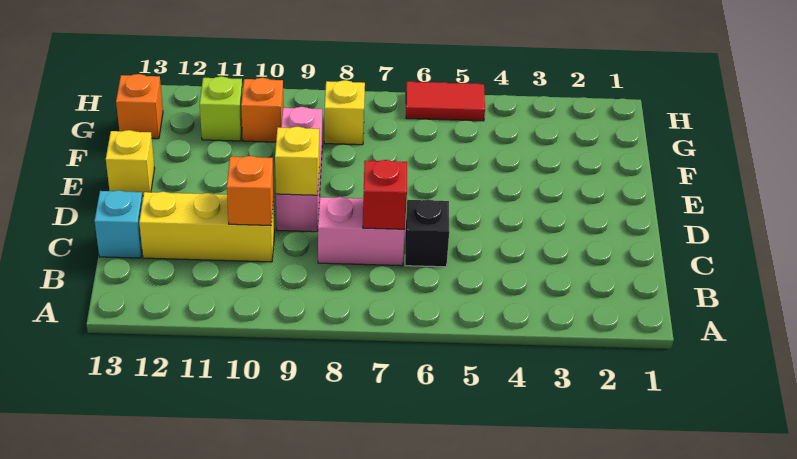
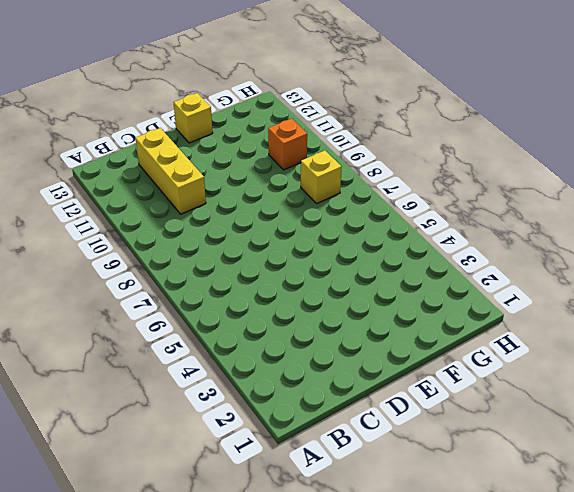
none -> black brick C6 level 1
none -> pink brick C7:C8 level 1
none -> cyan brick C13 level 1

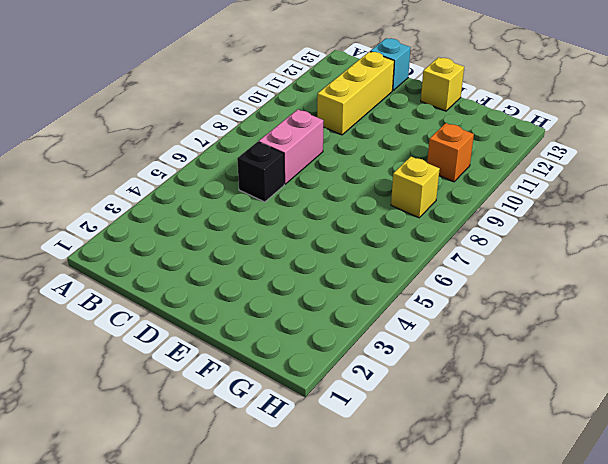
none -> pink brick D9:F9 level 1
none -> lime brick G11 level 1
none -> orange brick G13 level 1

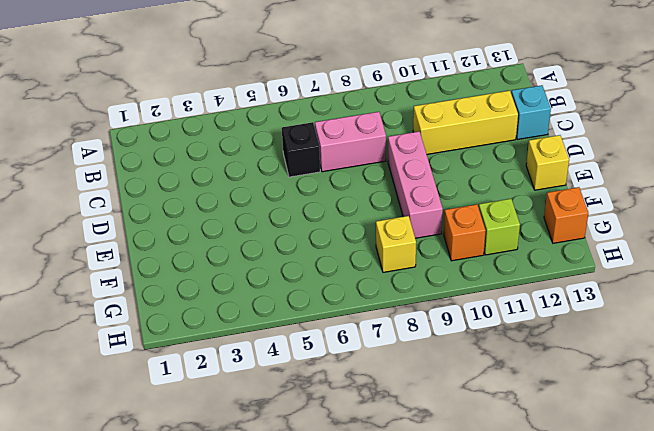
none -> red tile H5:H6 level 1
none -> red brick C7 level 2
none -> orange brick C10 level 2

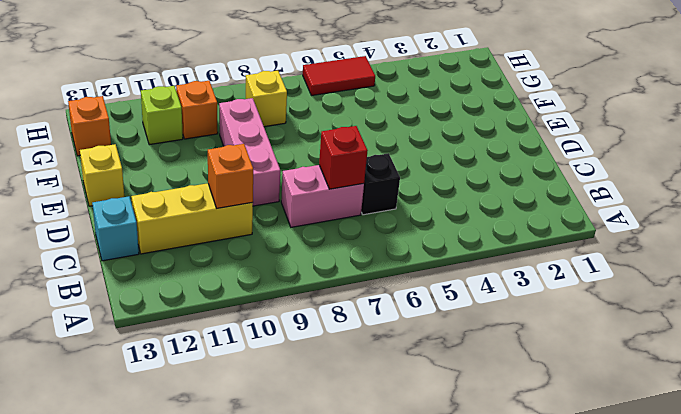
none -> yellow brick D9 level 2

